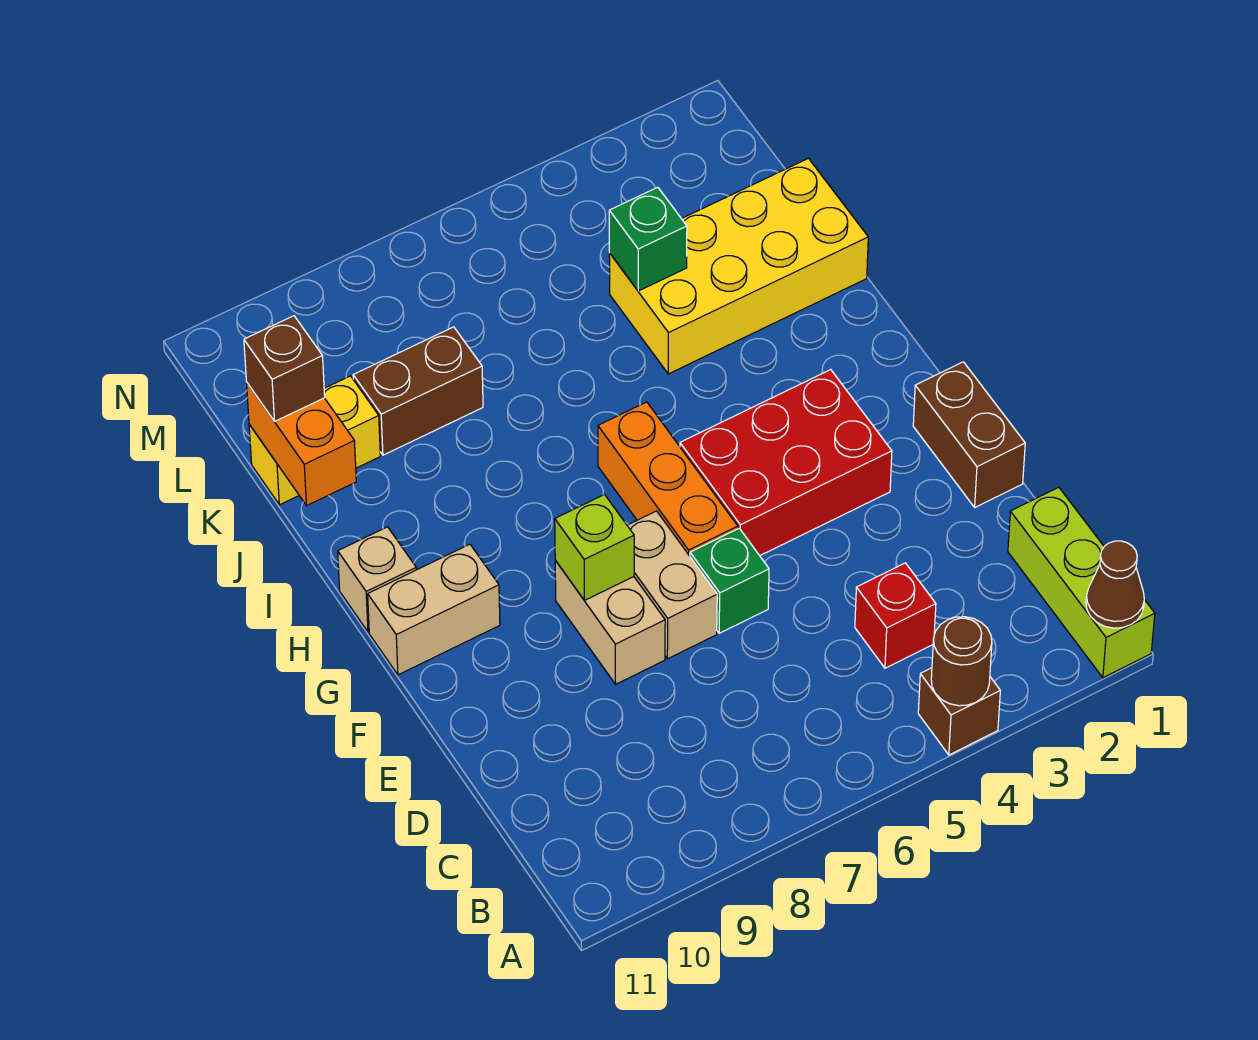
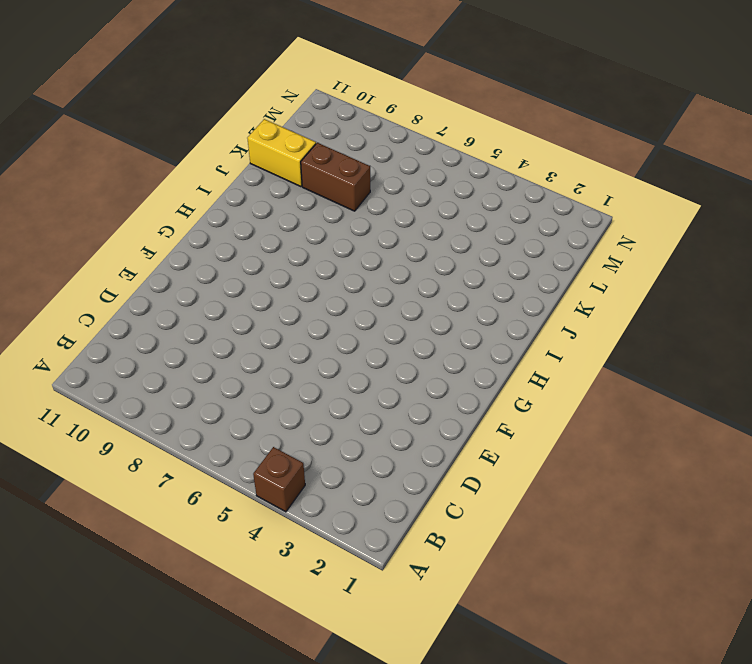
none -> lime brick A1:C1 level 1
none -> red brick C4 level 1
none -> brown brick E1:F1 level 1

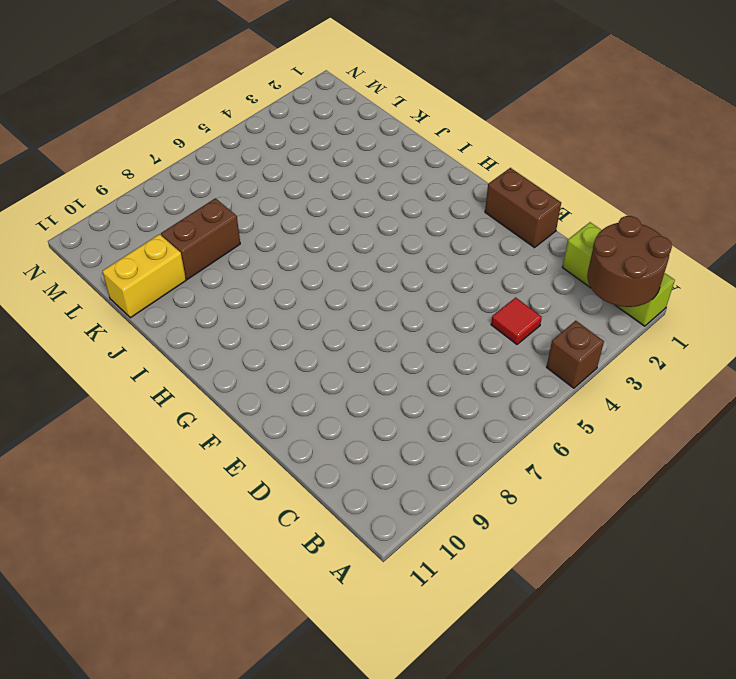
brown round brick A1:B2 level 2 -> brown cone A1 level 2
red tile C4 level 1 -> red brick C4 level 1
none -> green brick E6 level 1
none -> tan brick E7:F7 level 1
none -> tan brick E8:F8 level 1

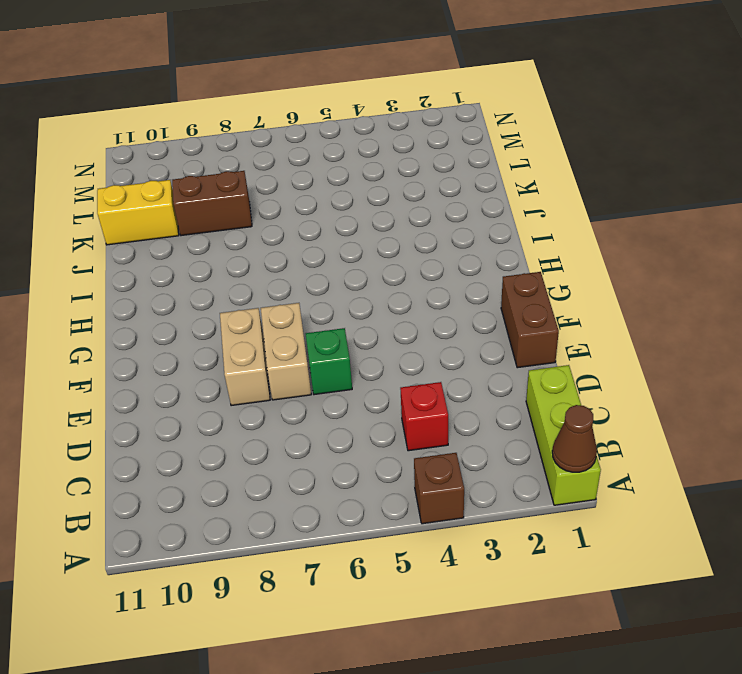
none -> red brick F3:G5 level 1
none -> orange brick F6:H6 level 1
none -> tan brick G10:G11 level 1

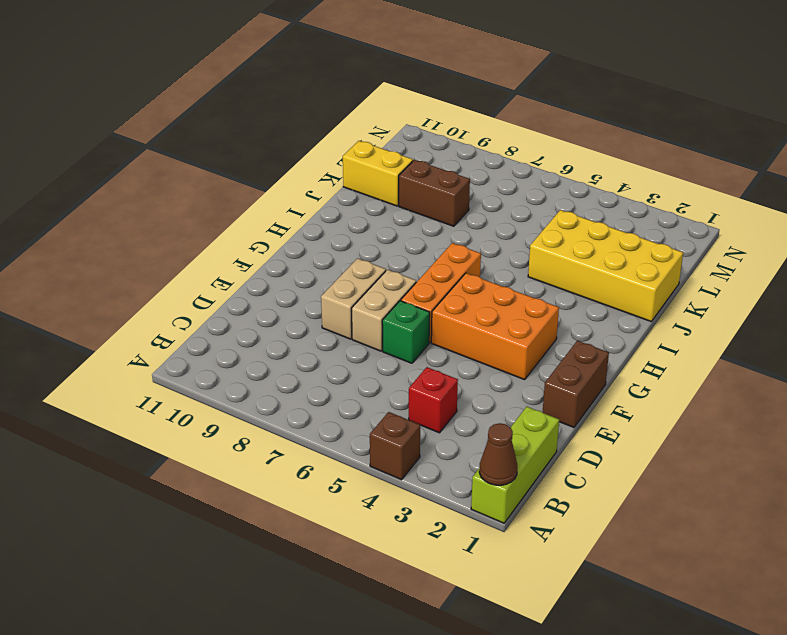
orange brick F3:G5 level 1 -> red brick F3:G5 level 1
none -> tan brick G10:G11 level 1
none -> tan brick H11 level 1
none -> brown round brick A4 level 2

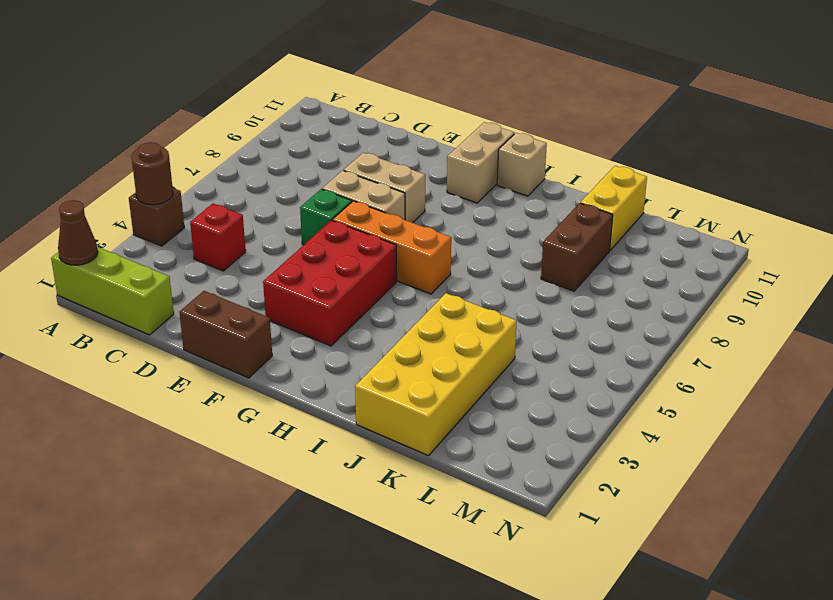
none -> lime brick F8 level 2
none -> orange brick J11:K11 level 2
none -> green brick K4 level 2

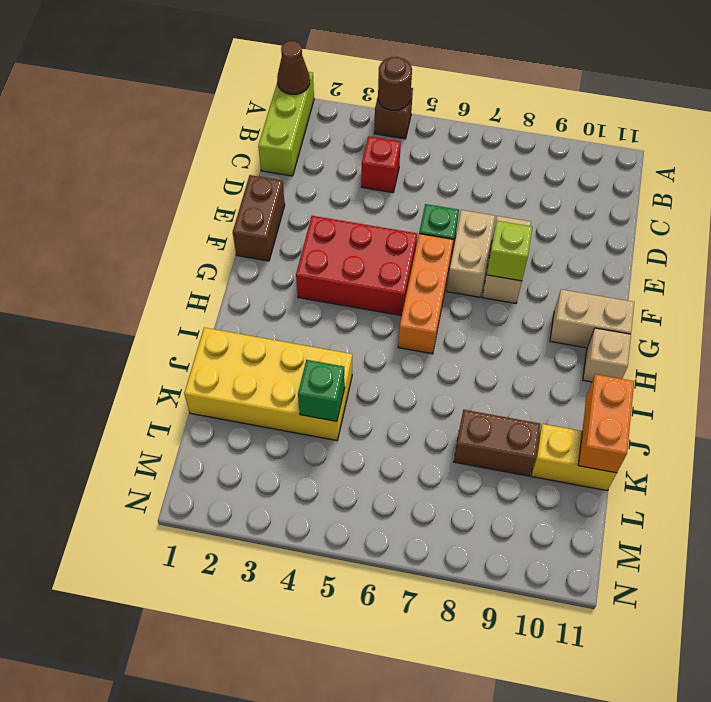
none -> brown brick K11 level 3

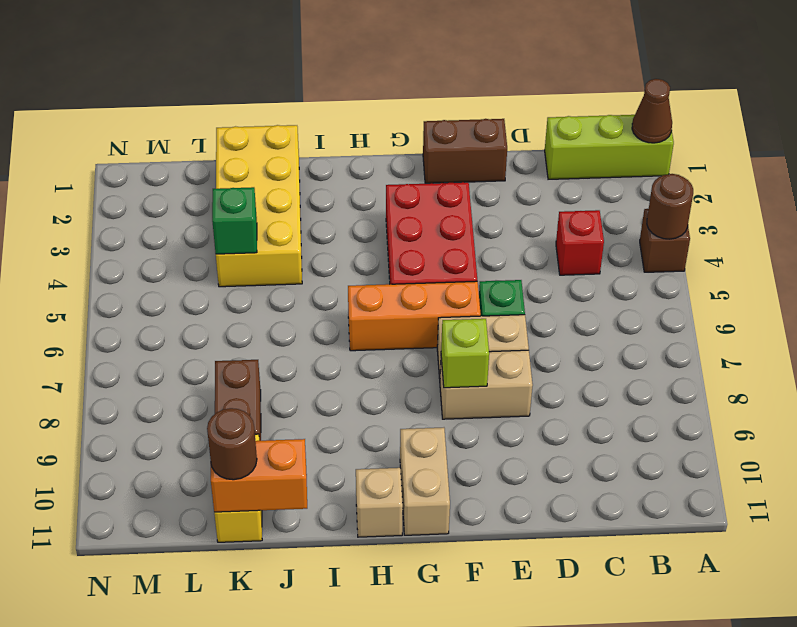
brown round brick K11 level 3 -> brown brick K11 level 3

